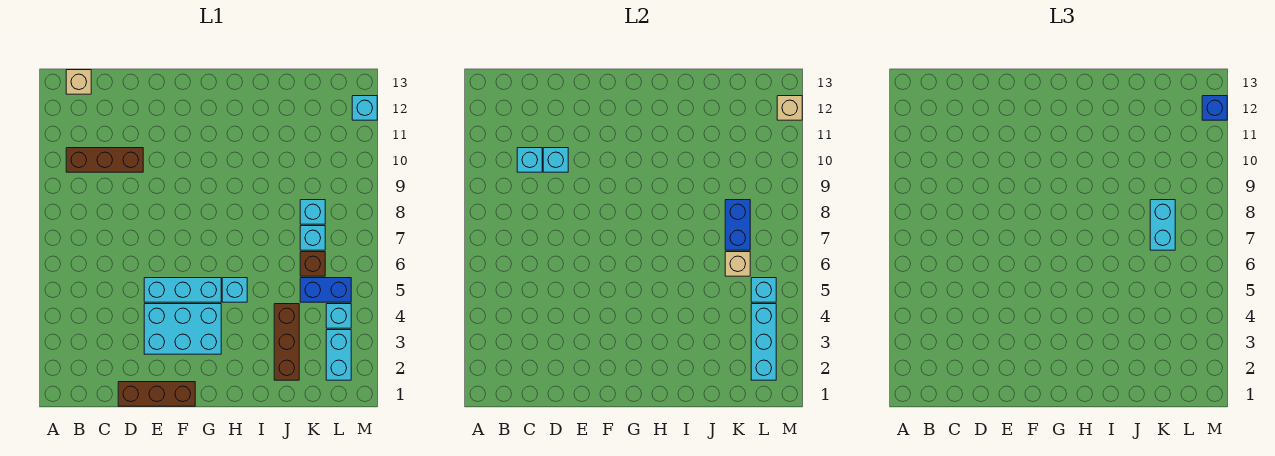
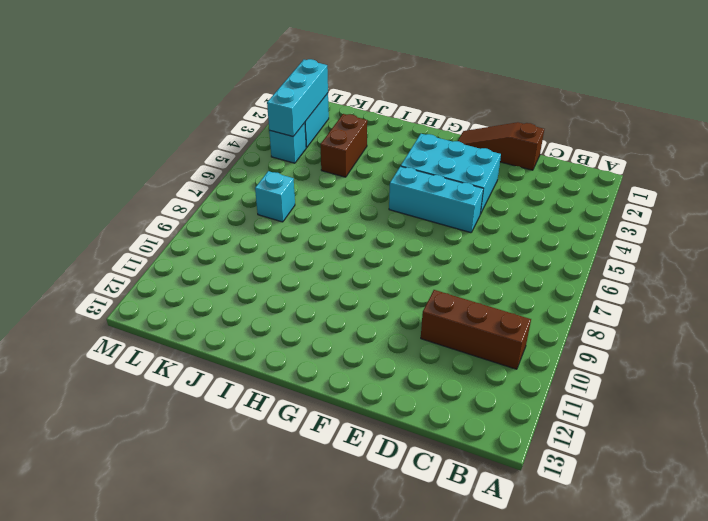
brown slope D1:F1 level 1 top D -> brown brick D1:F1 level 1
brown brick J3:J4 level 1 -> brown brick J2:J4 level 1
none -> tan brick B13 level 1
none -> cyan brick H5 level 1
none -> blue brick K5:L5 level 1

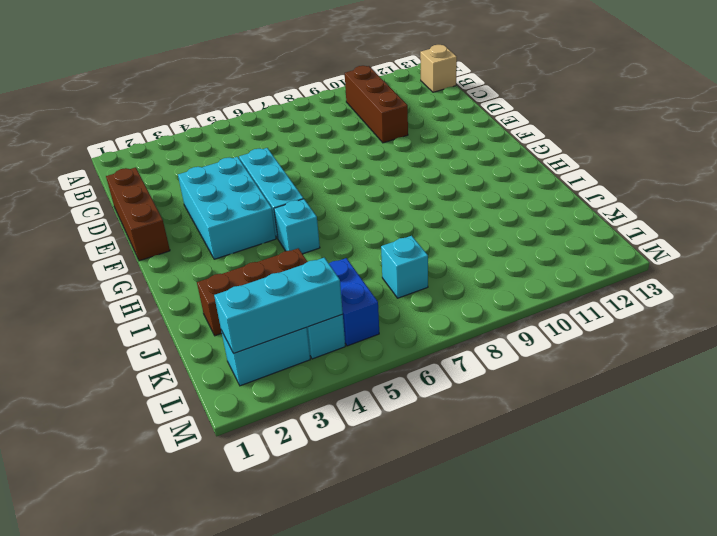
none -> brown brick K6 level 1
none -> cyan brick K8 level 1
none -> cyan brick M12 level 1

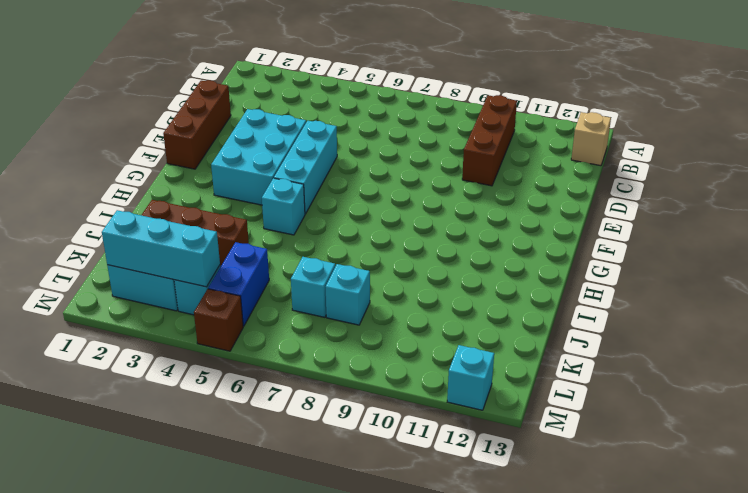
brown brick M5 level 1 -> brown brick K6 level 1
none -> cyan brick C10 level 2
none -> cyan brick D10 level 2
none -> tan brick K6 level 2

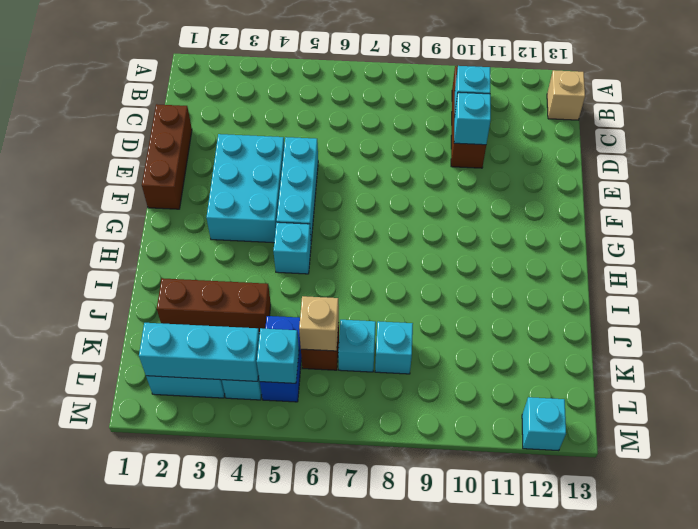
none -> blue brick K7:K8 level 2
none -> tan brick M12 level 2
none -> cyan brick K7:K8 level 3

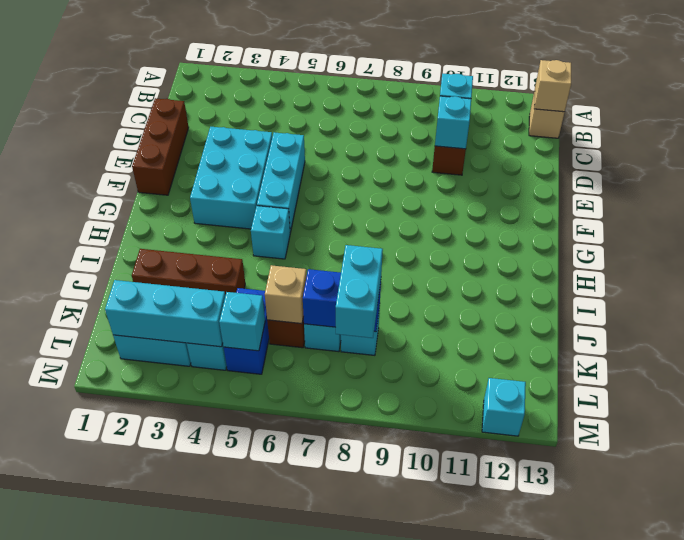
tan brick B13 level 2 -> tan brick M12 level 2
cyan brick K8:L8 level 3 -> cyan brick K7:K8 level 3
none -> blue brick M12 level 3

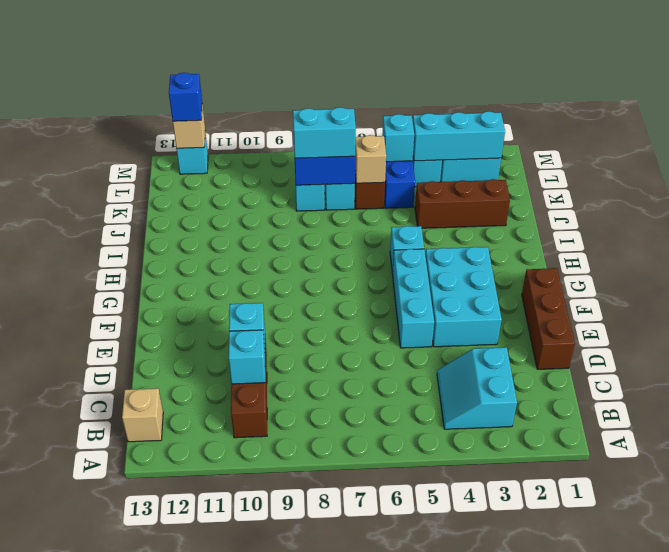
cyan slope B3:C4 level 1 top 3 -> none

